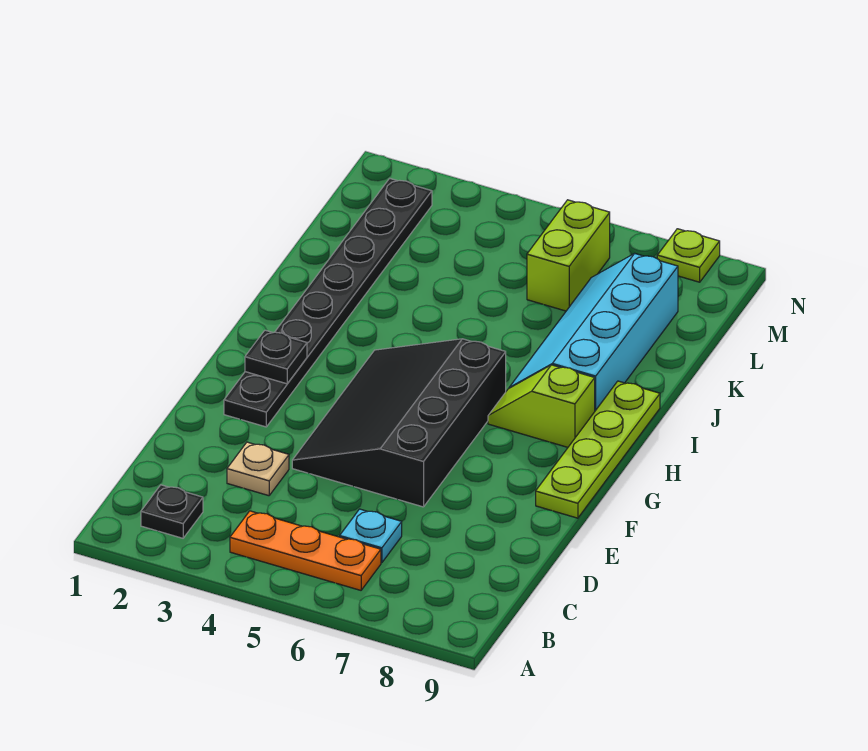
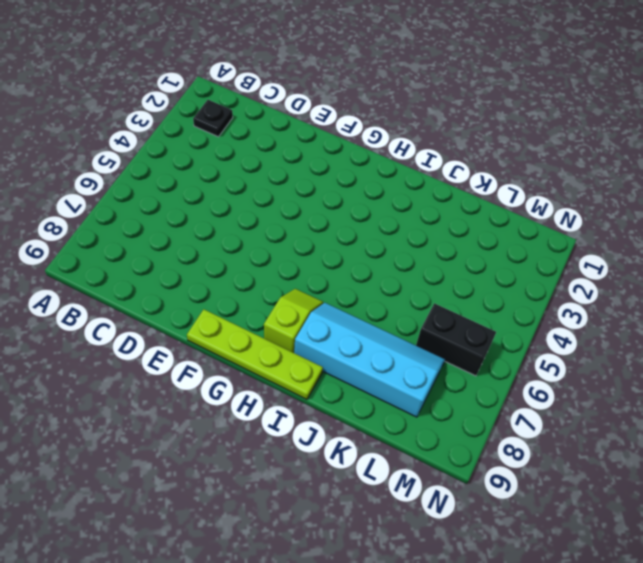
black brick L6:M6 level 1 -> lime brick L6:M6 level 1
none -> orange plate B4:B6 level 1
none -> cyan plate C6 level 1
none -> tan plate D3 level 1

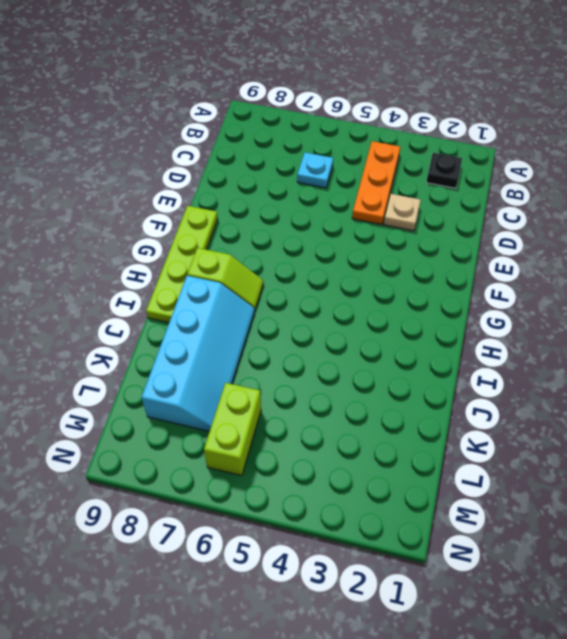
orange plate B4:D4 level 1 -> orange plate B4:B6 level 1
none -> black slope E4:H6 level 1 top 6
none -> black plate F2:M2 level 1
none -> lime plate N8 level 1

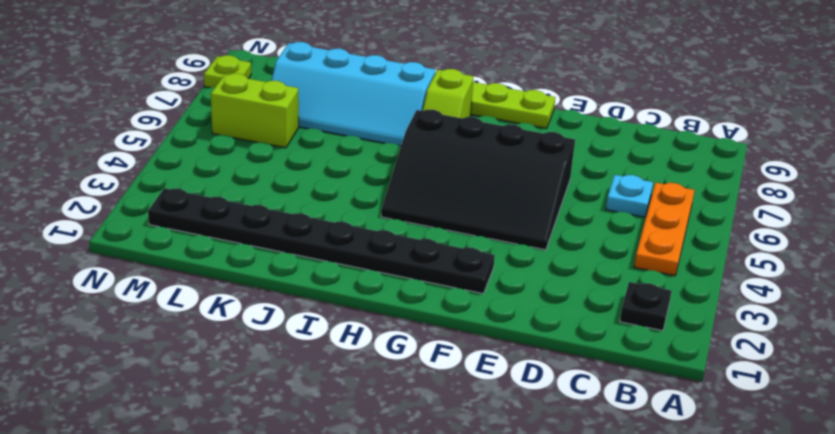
none -> tan plate D3 level 1
none -> black plate G2 level 2

